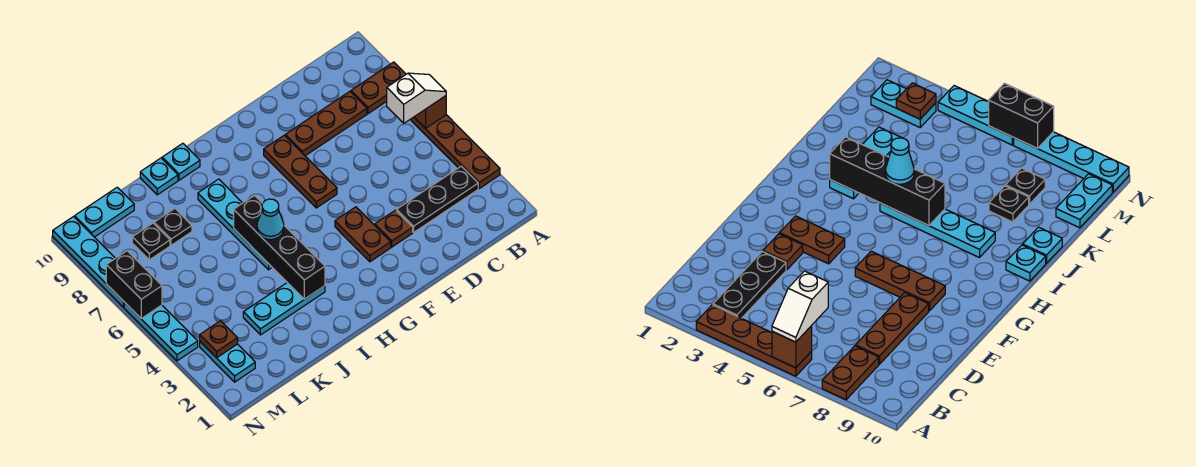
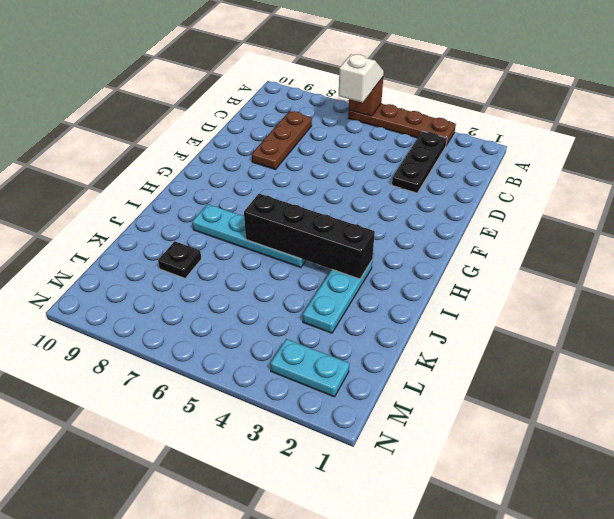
none -> brown plate A8:B8 level 1
none -> brown plate E3 level 1
none -> brown plate F3:F4 level 1

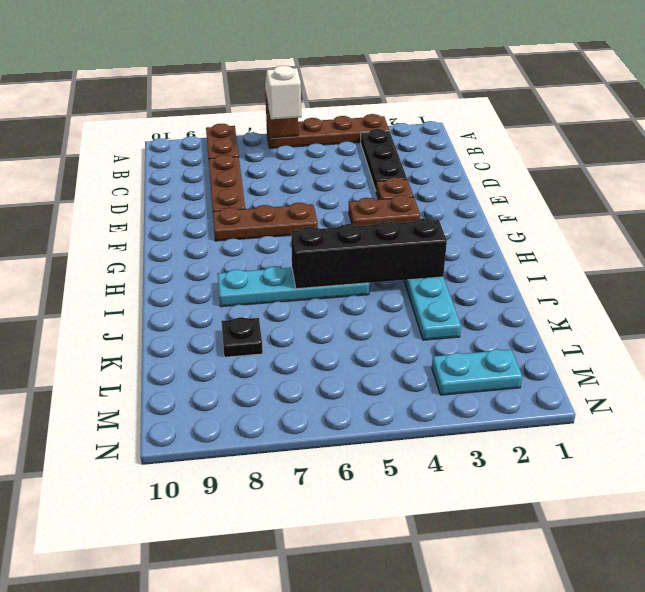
none -> cyan plate I10 level 1
none -> cyan plate J10 level 1
none -> black plate L8 level 1

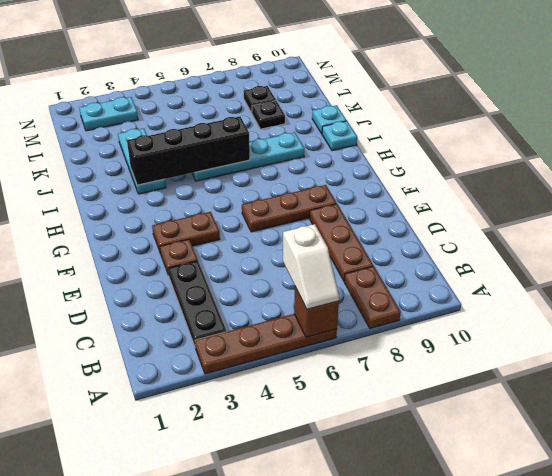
none -> cyan plate L10:M10 level 1
none -> cyan plate N4:N6 level 1
none -> cyan plate N7:N10 level 1

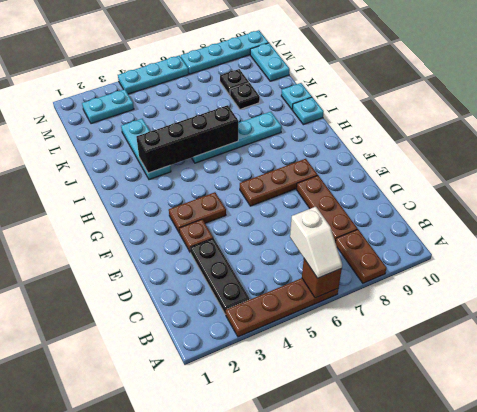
none -> brown plate M3 level 2
none -> black brick N6:N7 level 2
none -> cyan cone I5 level 3

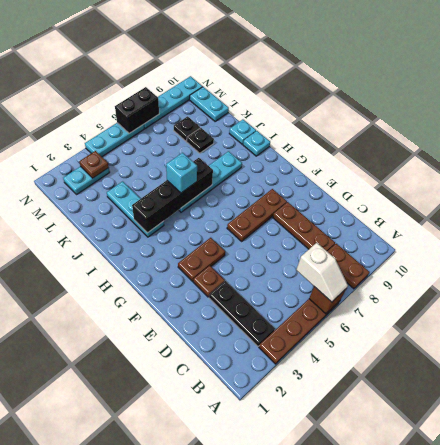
cyan brick I5 level 3 -> cyan cone I5 level 3

